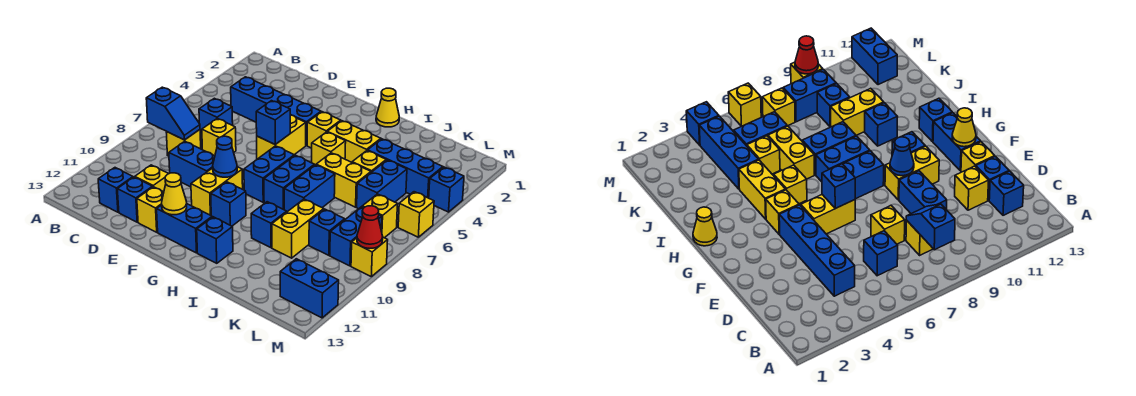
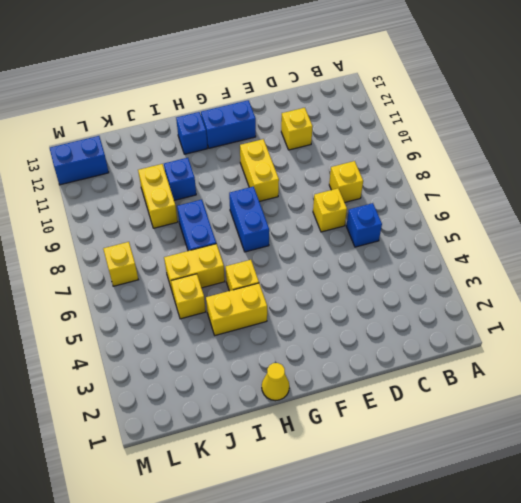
none -> blue brick C4:F4 level 1
none -> blue brick C12 level 1
none -> blue brick D9:E9 level 1
none -> blue brick D12 level 1

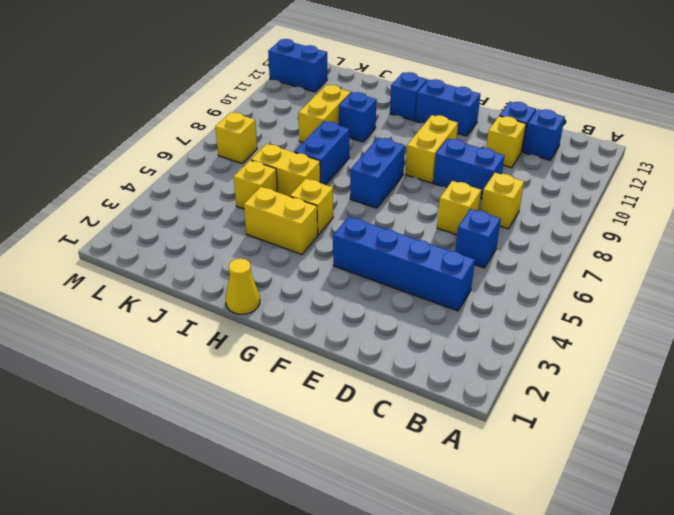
none -> yellow brick E12 level 1
none -> yellow brick F5:F6 level 1
none -> yellow brick G4 level 1
none -> blue brick G10 level 1

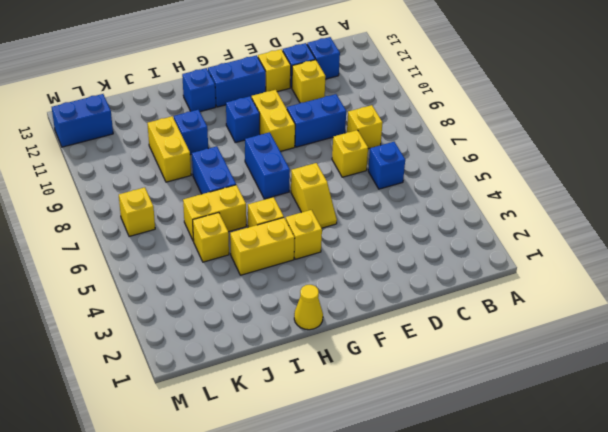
yellow slope F5:F6 level 1 top 6 -> yellow brick F5:F6 level 1
none -> blue brick C4:F4 level 1
none -> blue brick H7:H8 level 1
none -> blue brick J4:L4 level 1
none -> blue brick K5:K6 level 1

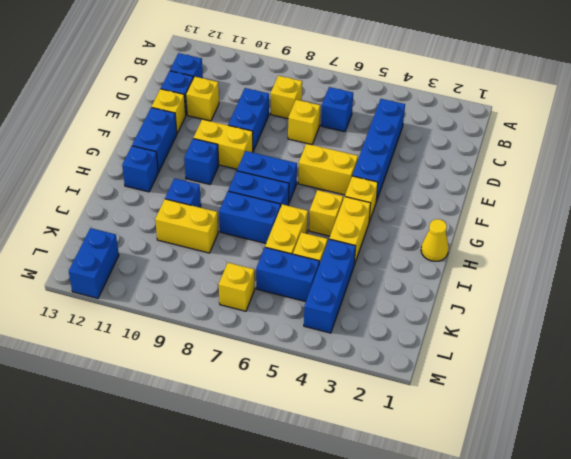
none -> blue brick K9 level 1
none -> blue brick L8:L9 level 1
none -> blue brick M4 level 1
none -> yellow brick M6 level 1

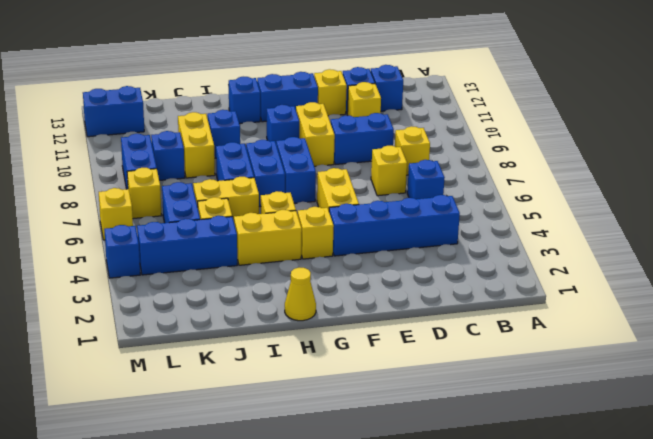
none -> yellow brick M9 level 1
none -> blue slope B8:C8 level 2 top B
none -> blue brick F6 level 2
none -> blue cone F9 level 2

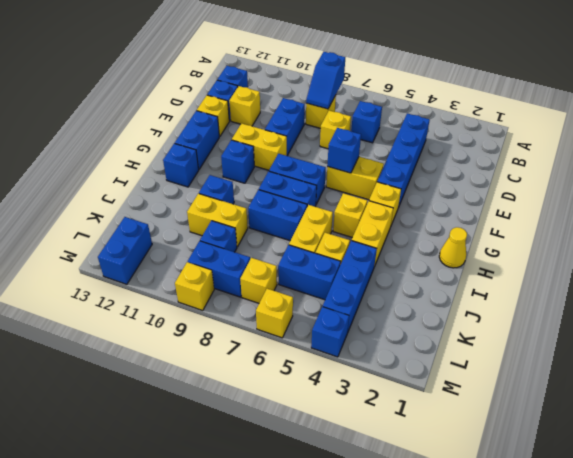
none -> blue cone F9 level 2
none -> yellow cone F12 level 2
none -> red cone M9 level 2

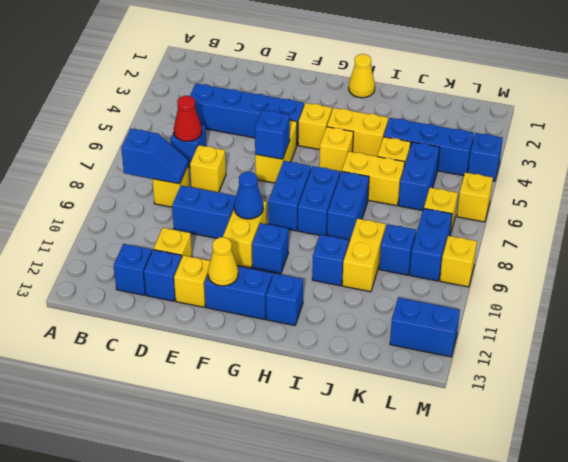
red cone C6 level 2 -> red cone M9 level 2

